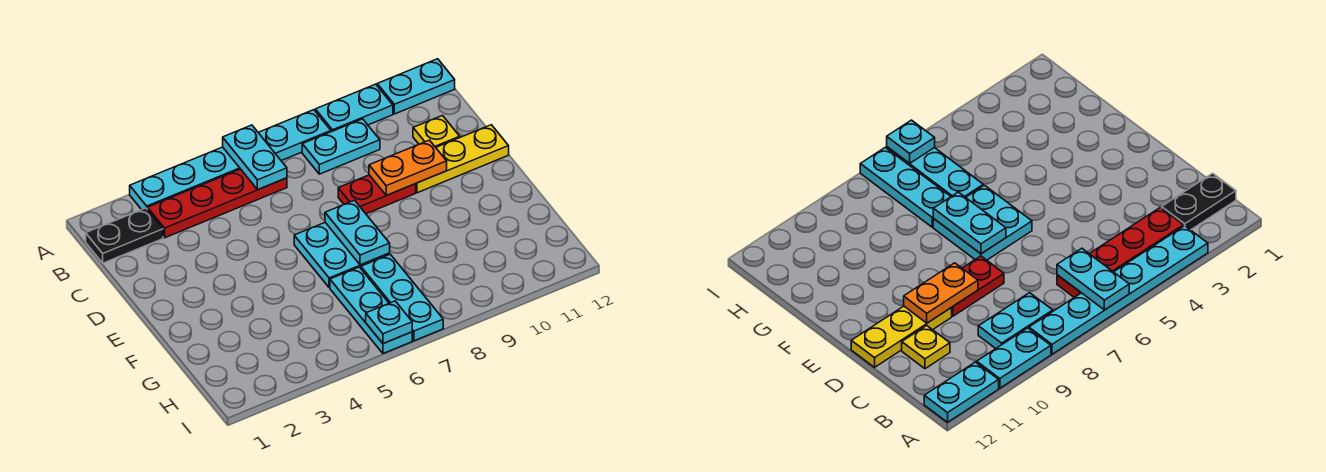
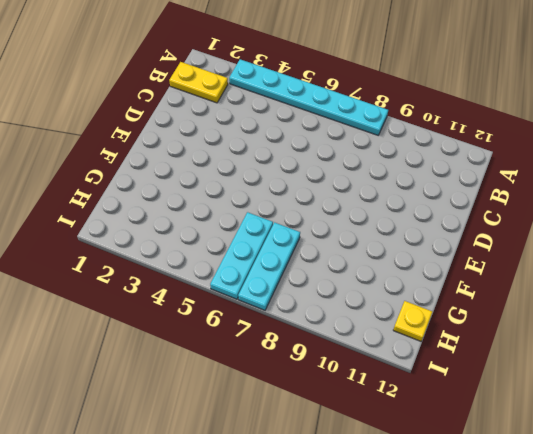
yellow plate B1:B2 level 1 -> black plate B1:B2 level 1
yellow plate H12 level 1 -> yellow plate C11 level 1
none -> cyan plate A9:A10 level 1
none -> cyan plate A11:A12 level 1
none -> red plate B3:B6 level 1

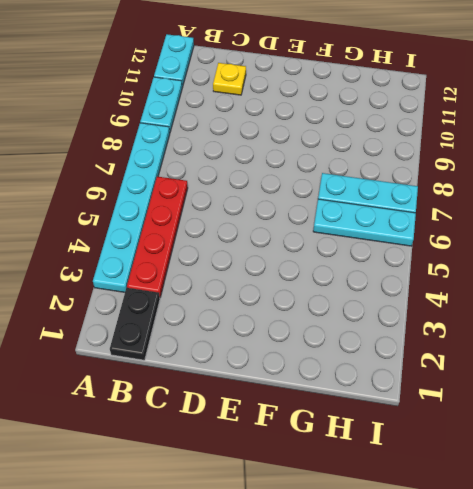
none -> cyan plate B8:B9 level 1
none -> red plate D8:D9 level 1
none -> yellow plate D10:D12 level 1

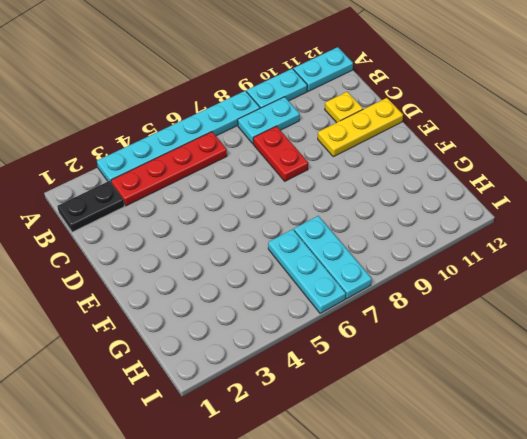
red plate C8:D8 level 1 -> red plate D8:D9 level 1
none -> cyan plate E6:F7 level 1
none -> cyan plate A6:B6 level 2
none -> orange plate D9:D10 level 2

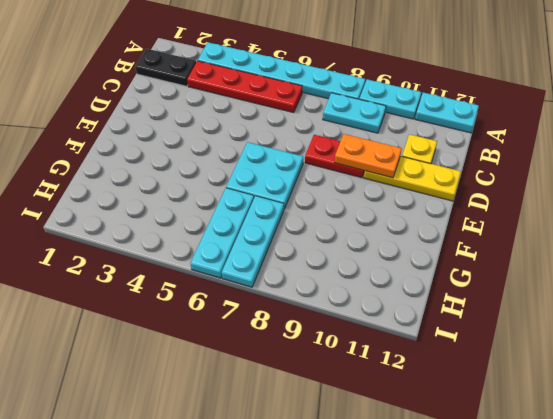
none -> cyan plate A6:B6 level 2
none -> cyan plate E7:F7 level 2
none -> cyan plate I6 level 2

